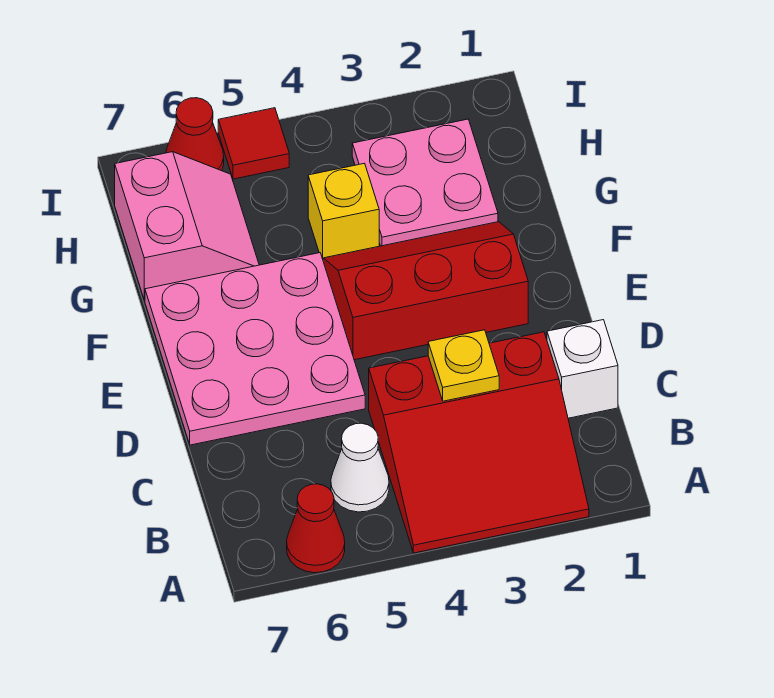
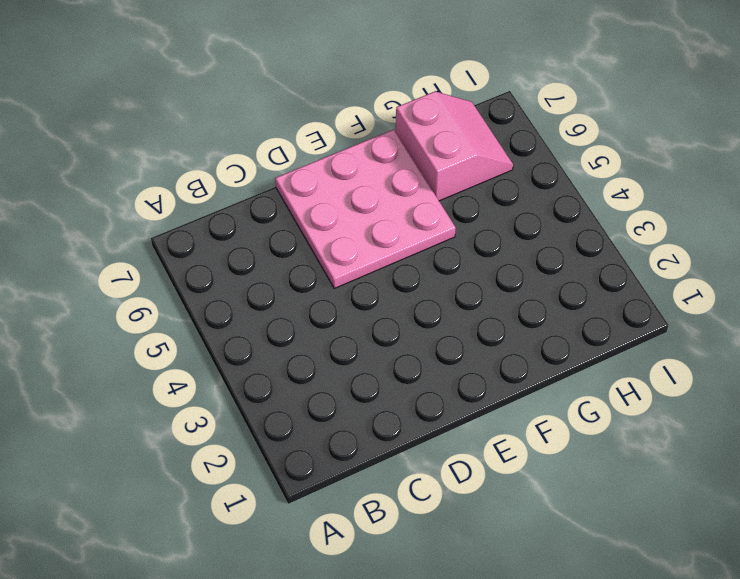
pink slope G6:H7 level 1 top G -> pink slope G6:H7 level 1 top 7
none -> red slope A2:C4 level 1 top C
none -> red cone A6 level 1
none -> white cone B5 level 1

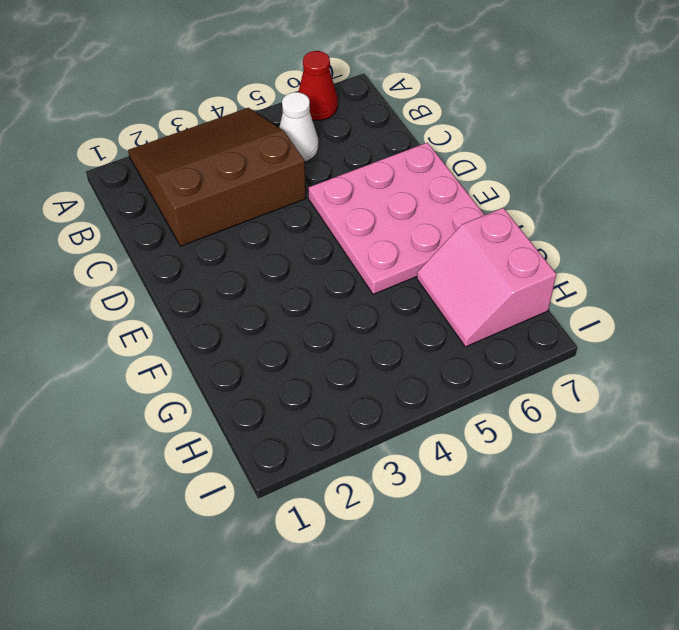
brown slope A2:C4 level 1 top C -> red slope A2:C4 level 1 top C
none -> white brick C1 level 1
none -> red slope E2:F4 level 1 top E
none -> pink plate G2:H3 level 1

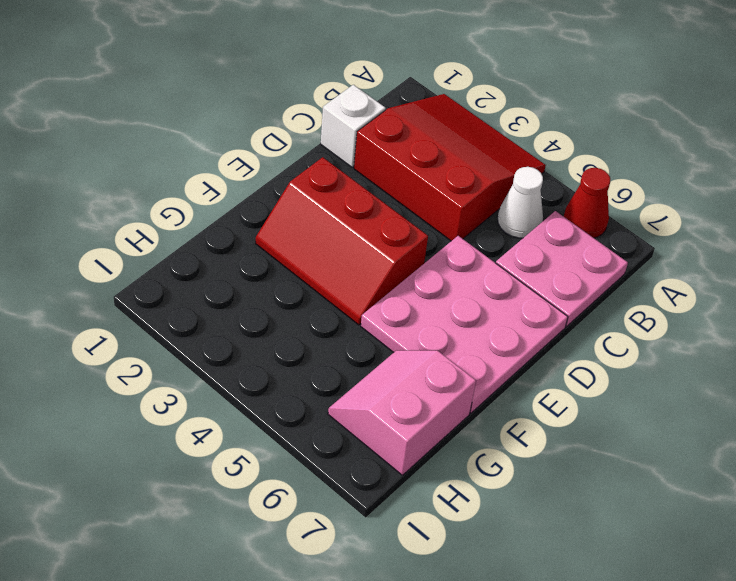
pink plate B6:C7 level 1 -> pink plate G2:H3 level 1
none -> yellow brick G4 level 1
none -> red tile I5 level 1
none -> red cone I6 level 1

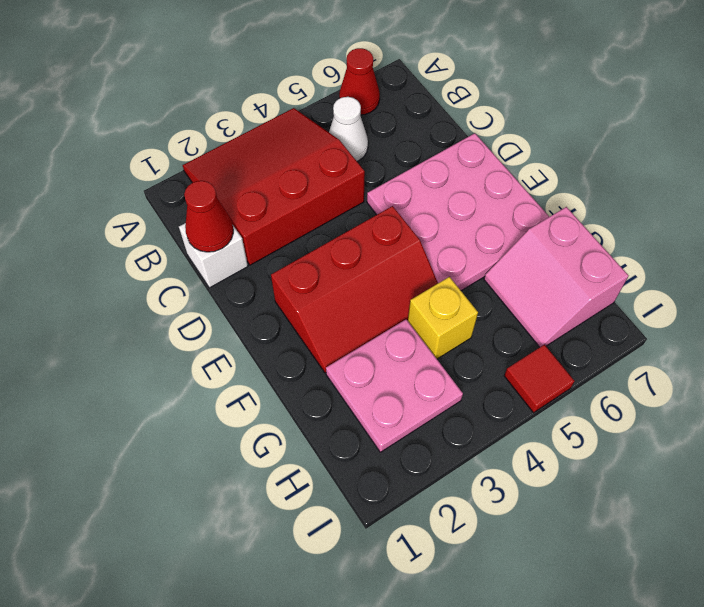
red cone C1 level 2 -> red cone I6 level 1
none -> yellow plate C3 level 2

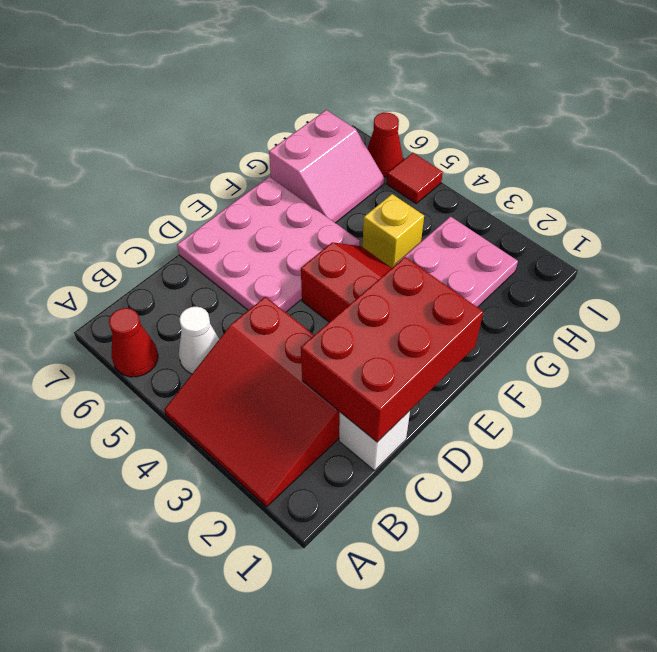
red brick C1:E2 level 2 -> none
none -> yellow plate C3 level 2

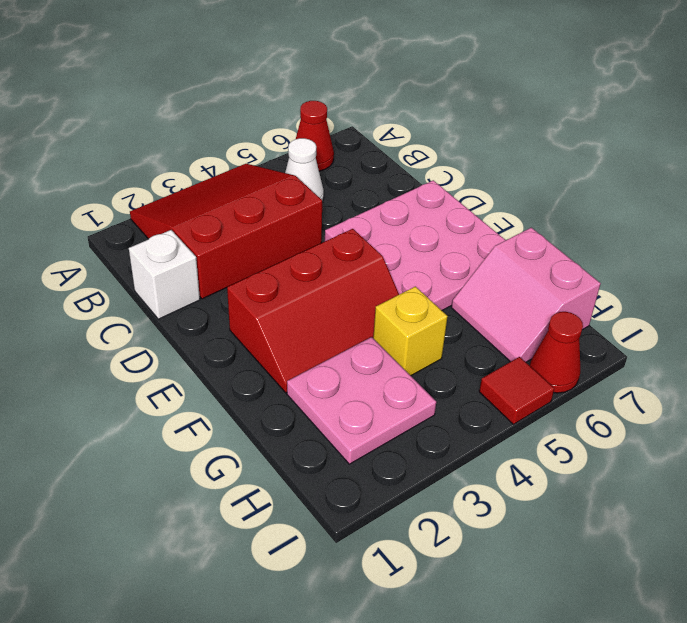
none -> yellow plate C3 level 2

